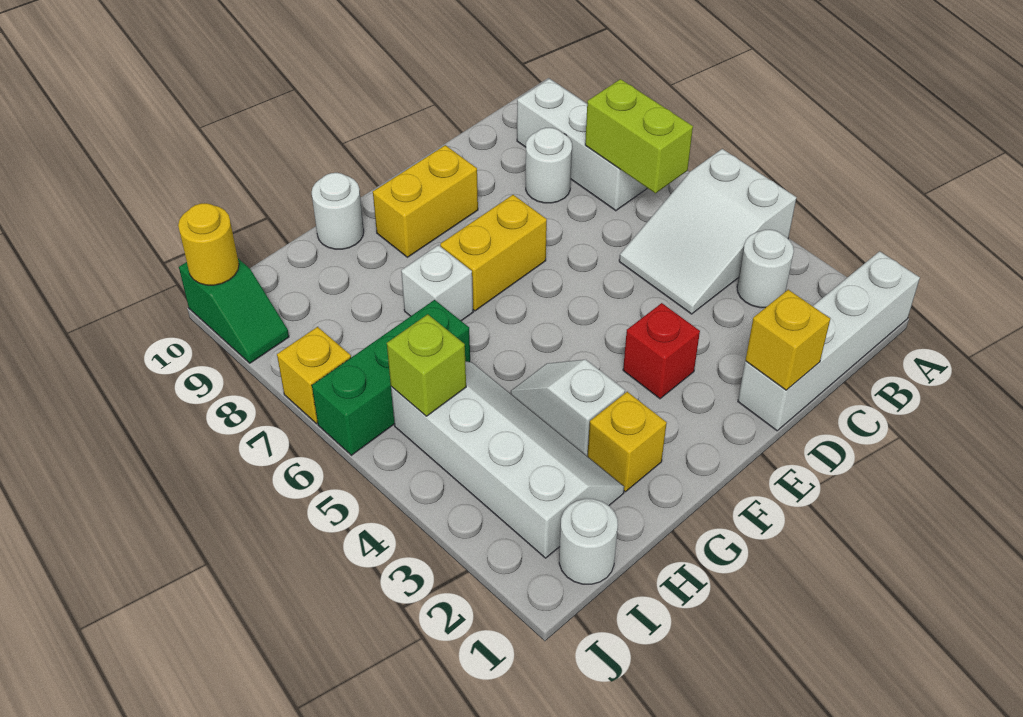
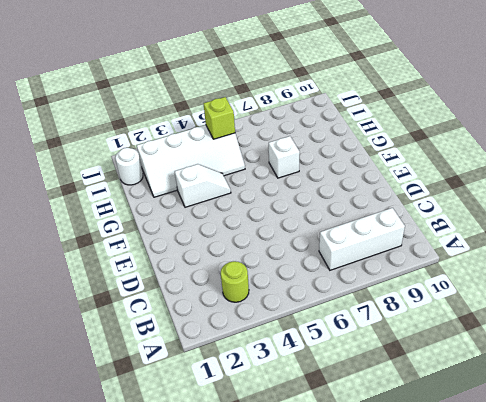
lime round brick B3 level 1 -> white round brick B3 level 1
none -> white brick A1:D1 level 1
none -> white slope A4:C5 level 1 top A
none -> white round brick C8 level 1

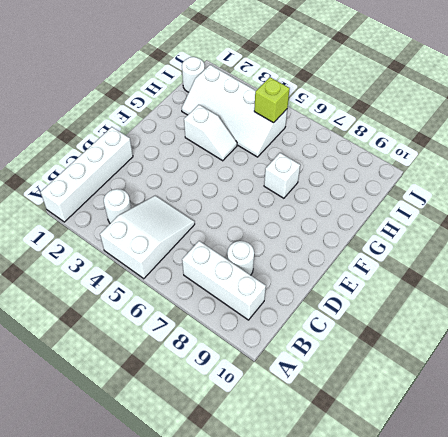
none -> red brick E3 level 1
none -> yellow brick E7:F7 level 1
none -> yellow brick E9:F9 level 1

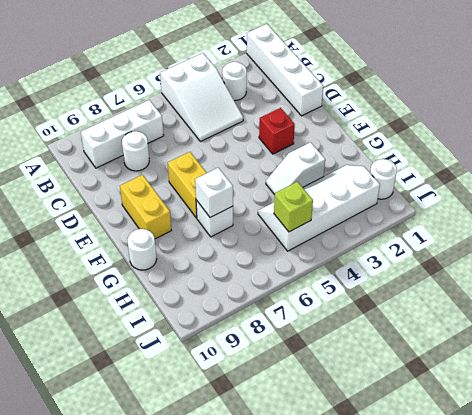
white brick G7 level 2 -> none
none -> yellow brick G2 level 1
none -> green brick H6:J6 level 1
none -> yellow brick J7 level 1

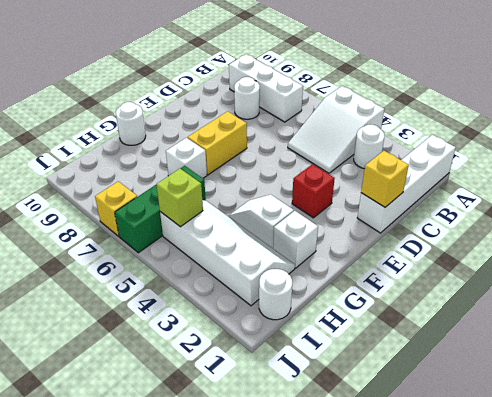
white brick G2 level 1 -> yellow brick G2 level 1
none -> yellow brick E9:F9 level 1
none -> green slope J9:J10 level 1 top 10
none -> lime brick B6:B7 level 2

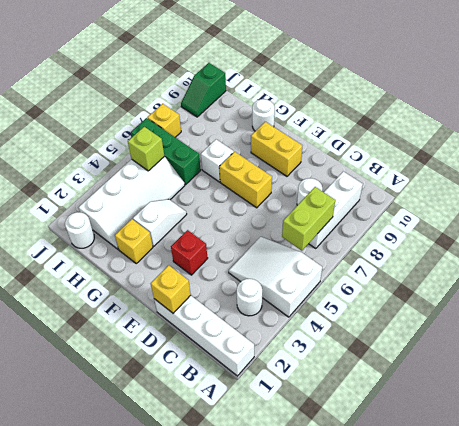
none -> yellow round brick J10 level 2

